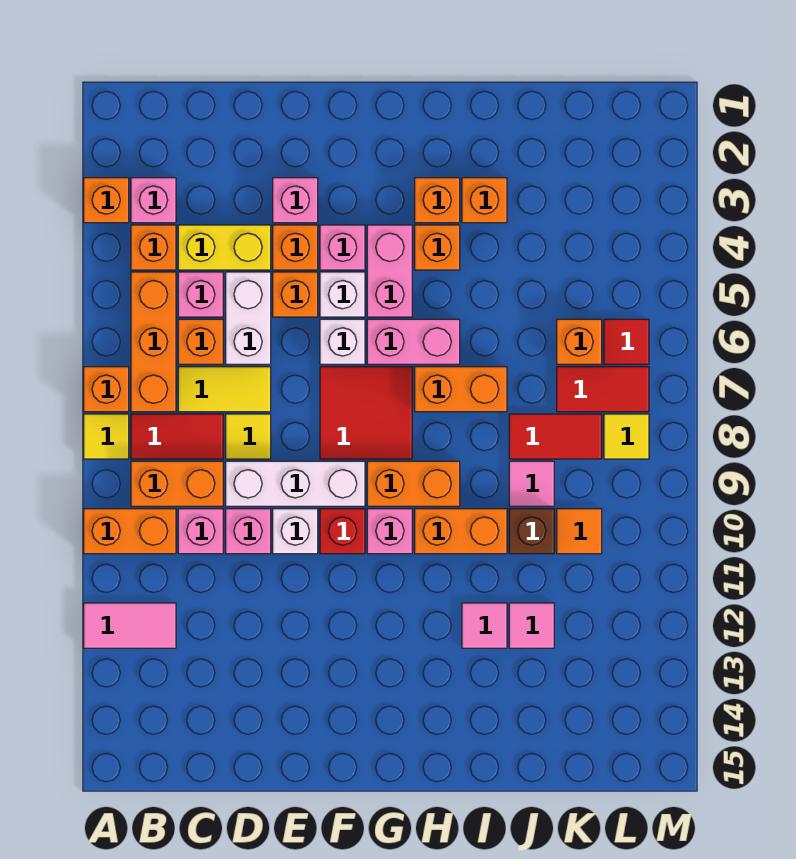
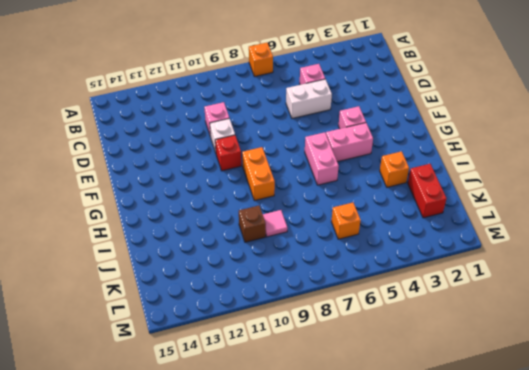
red brick J2:K2 level 1 -> none
none -> orange brick A3 level 1
none -> yellow tile A8 level 1
none -> orange brick A10:B10 level 1
none -> pink tile A12:B12 level 1

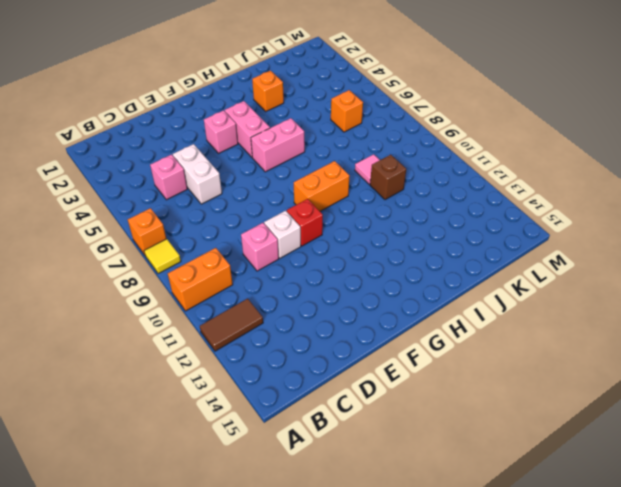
brown tile A12:B12 level 1 -> pink tile A12:B12 level 1
none -> orange brick A3 level 1
none -> pink brick B3 level 1
none -> orange brick B4 level 1
none -> orange brick B5:B7 level 1

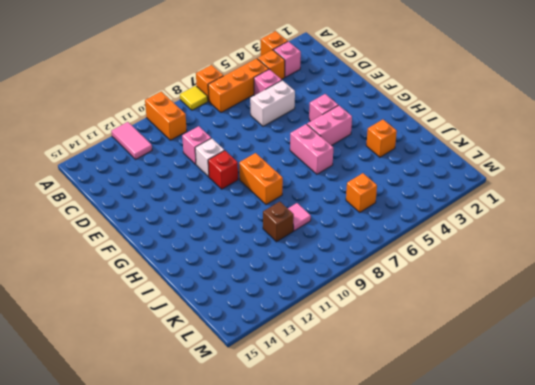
none -> red tile B8:C8 level 1
none -> orange brick B9:C9 level 1
none -> yellow brick C4:D4 level 1
none -> orange brick C6 level 1

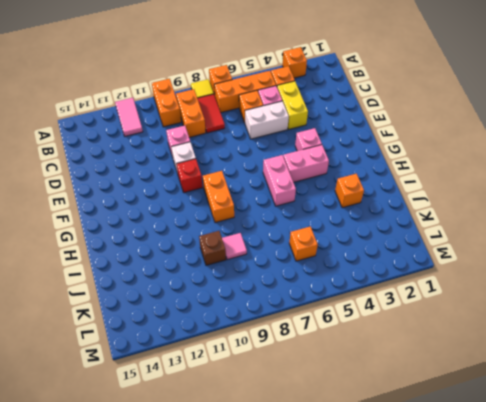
none -> pink brick B3 level 1
none -> yellow tile C7:D7 level 1
none -> pink brick C10 level 1
none -> yellow tile D8 level 1

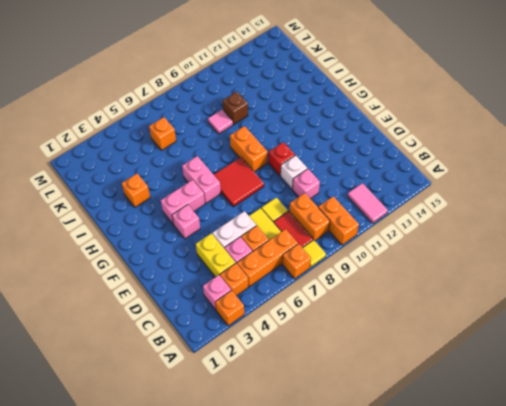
none -> pink brick C10 level 1
none -> white brick D9:F9 level 1
none -> pink brick E3 level 1
none -> orange brick E4 level 1

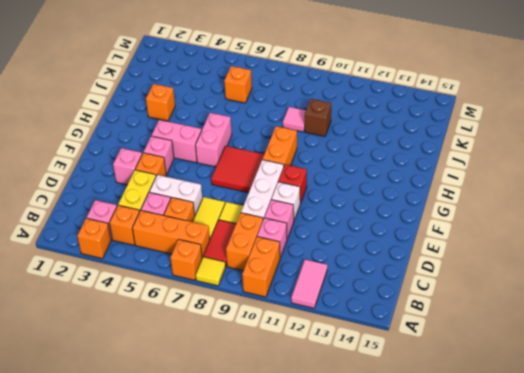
none -> orange brick E5 level 1
none -> white brick F5 level 1
none -> white brick F6 level 1
none -> pink brick G10 level 1

